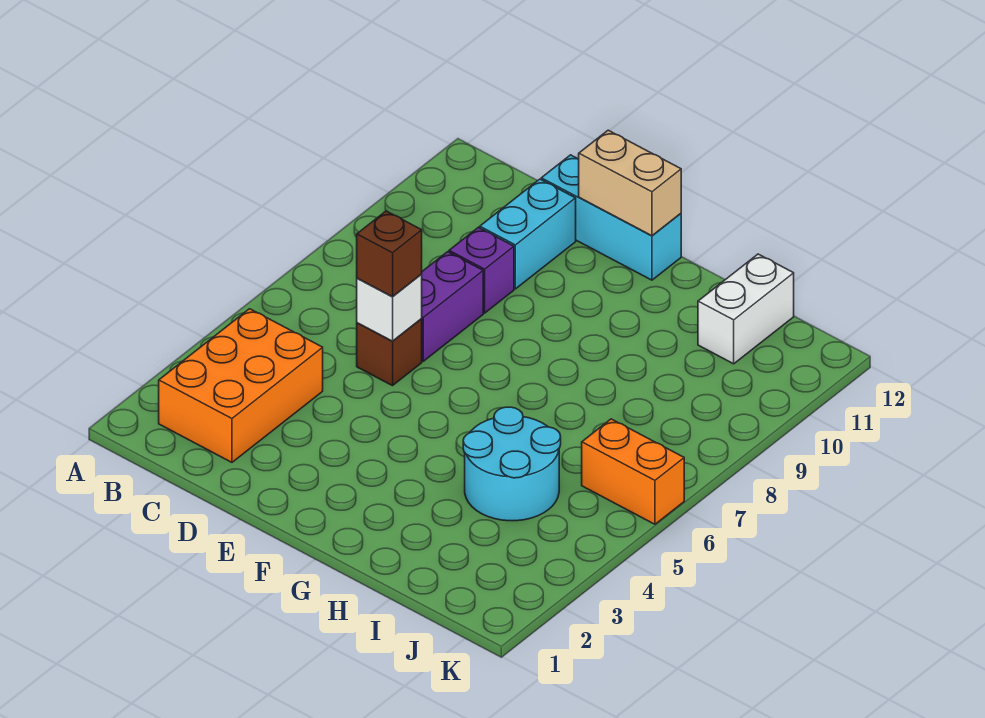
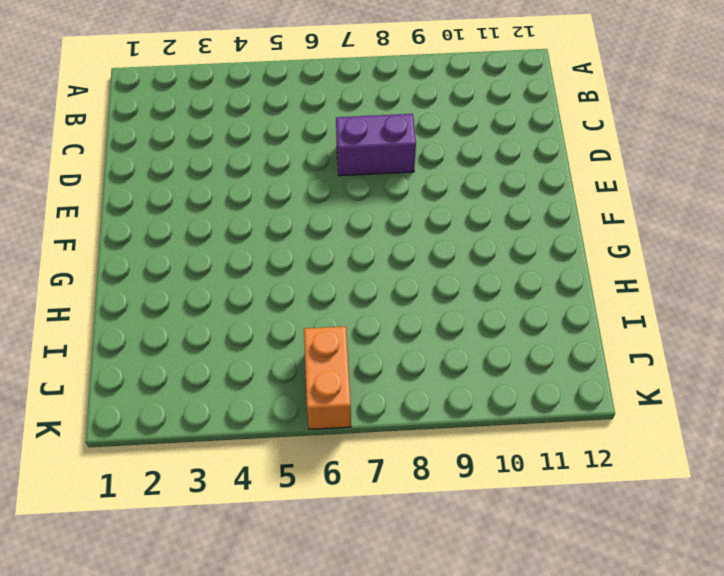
none -> orange brick B2:C4 level 1
none -> brown brick D6 level 1
none -> purple brick D9 level 1

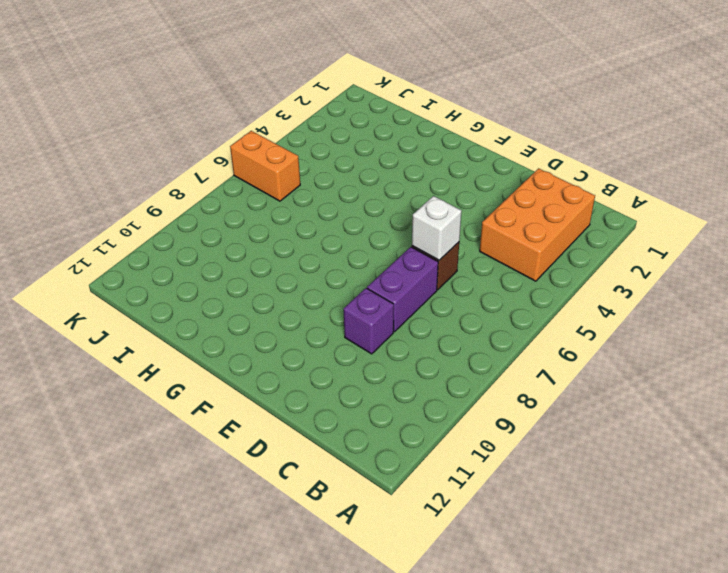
none -> cyan brick D10:D11 level 1
none -> cyan brick D12:F12 level 1
none -> cyan round brick H4:I5 level 1

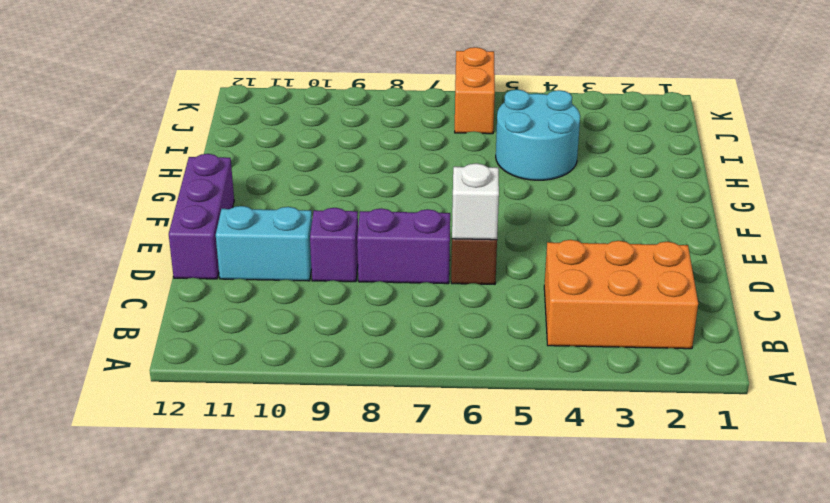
purple brick D12:F12 level 1 -> cyan brick D12:F12 level 1
none -> white brick I11:I12 level 1
none -> tan brick E12:F12 level 2
none -> brown brick D6 level 3

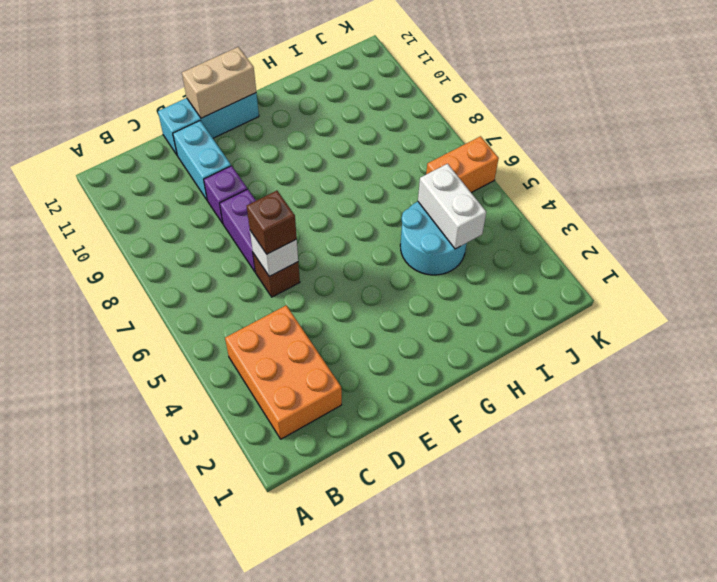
white brick I4:I5 level 2 -> white brick I11:I12 level 1

